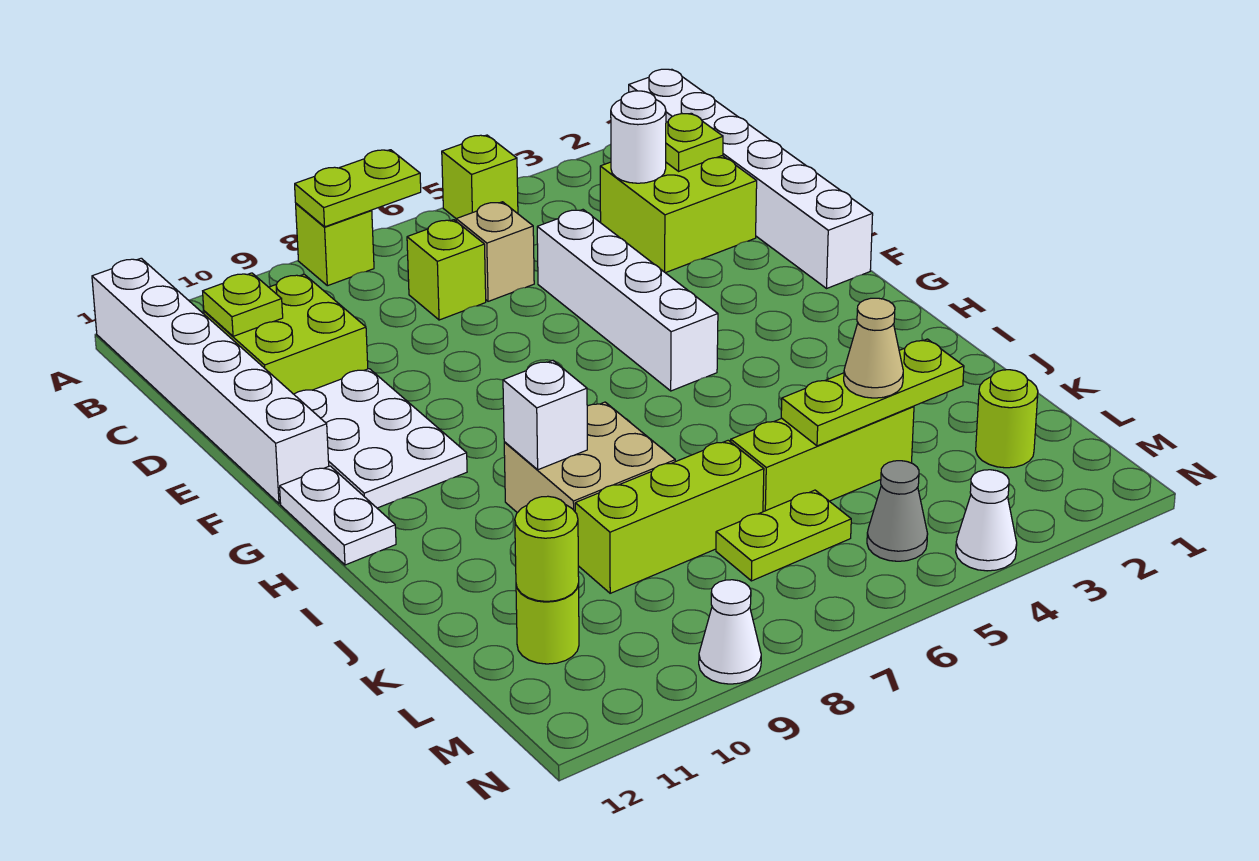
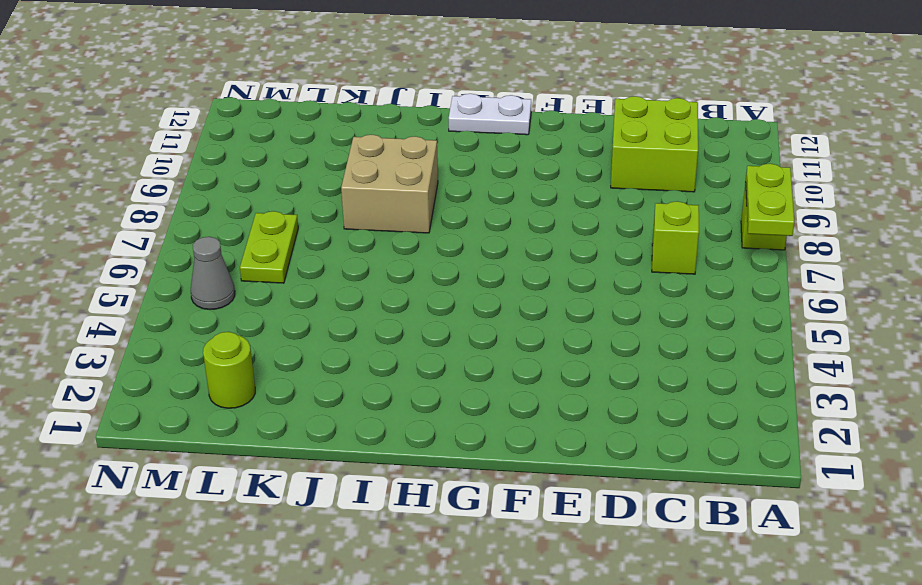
none -> white brick A1:F1 level 1
none -> lime brick A5 level 1
none -> white brick A12:F12 level 1

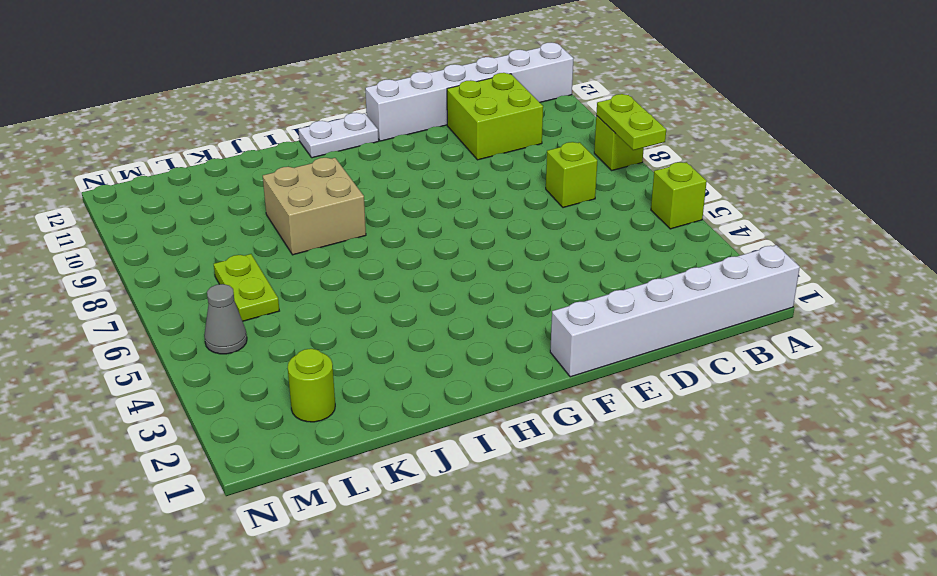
none -> lime brick C2:D3 level 1
none -> tan brick C6 level 1
none -> white brick D5:G5 level 1

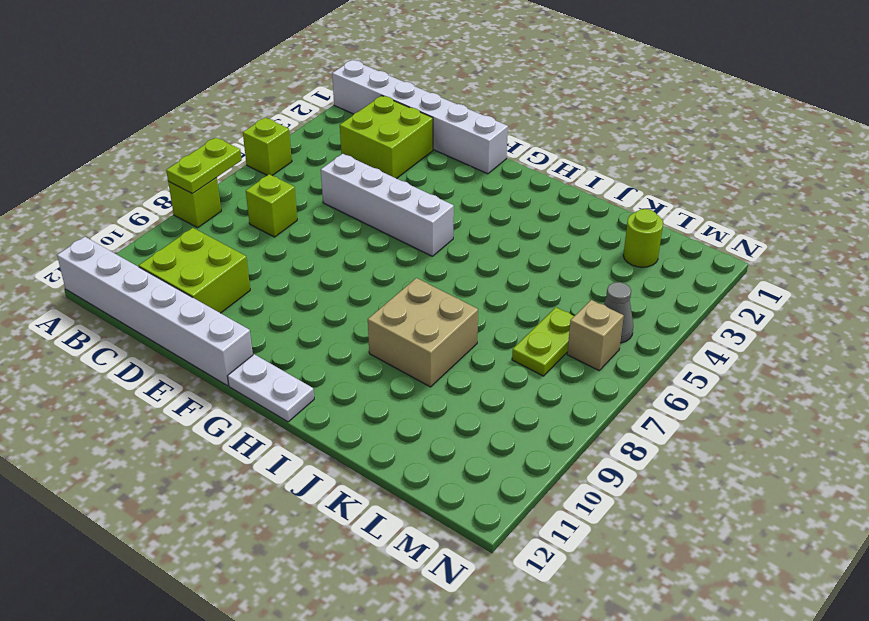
tan brick M6 level 1 -> tan brick C6 level 1
none -> white plate E10:G11 level 1
none -> lime brick K4:K6 level 1
none -> lime brick K7:K9 level 1

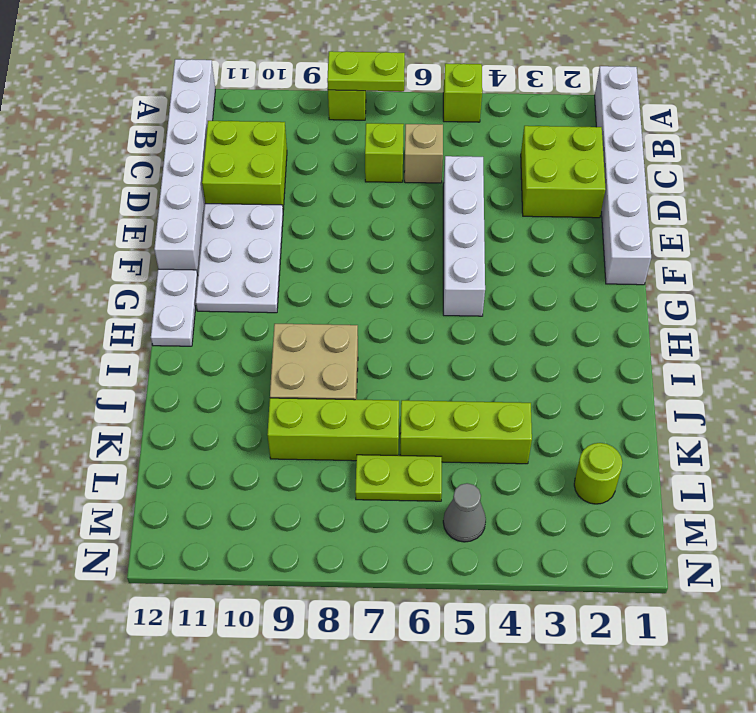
none -> lime round brick L11 level 1
none -> white cone N4 level 1
none -> white cone N9 level 1

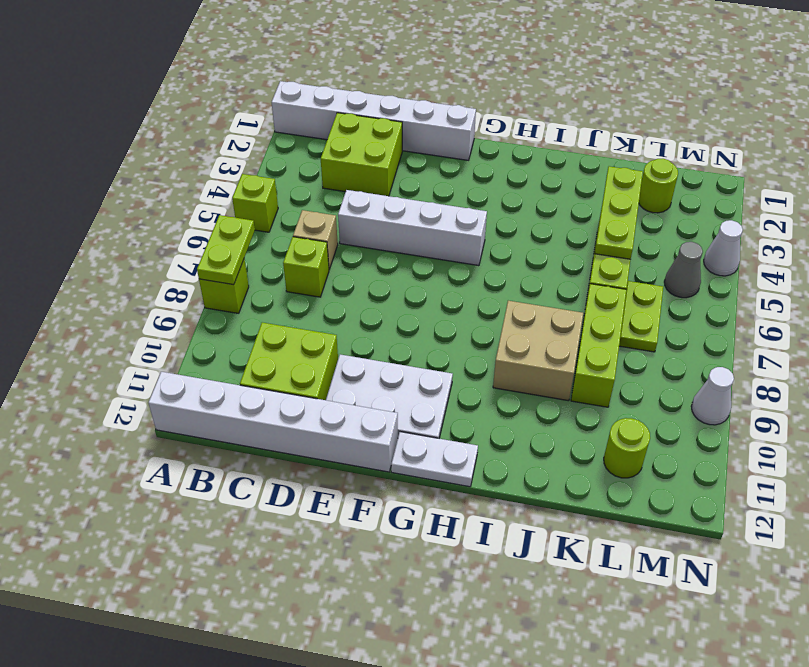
none -> lime plate C2 level 2
none -> white round brick C3 level 2
none -> lime plate C11 level 2

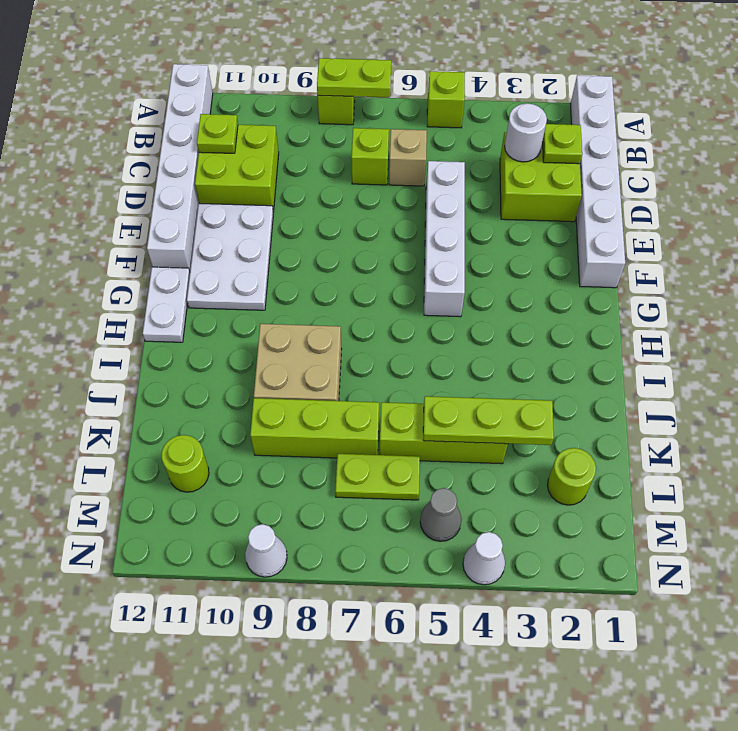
none -> white brick I9 level 2
none -> lime round brick L11 level 2
none -> tan cone K4 level 3

